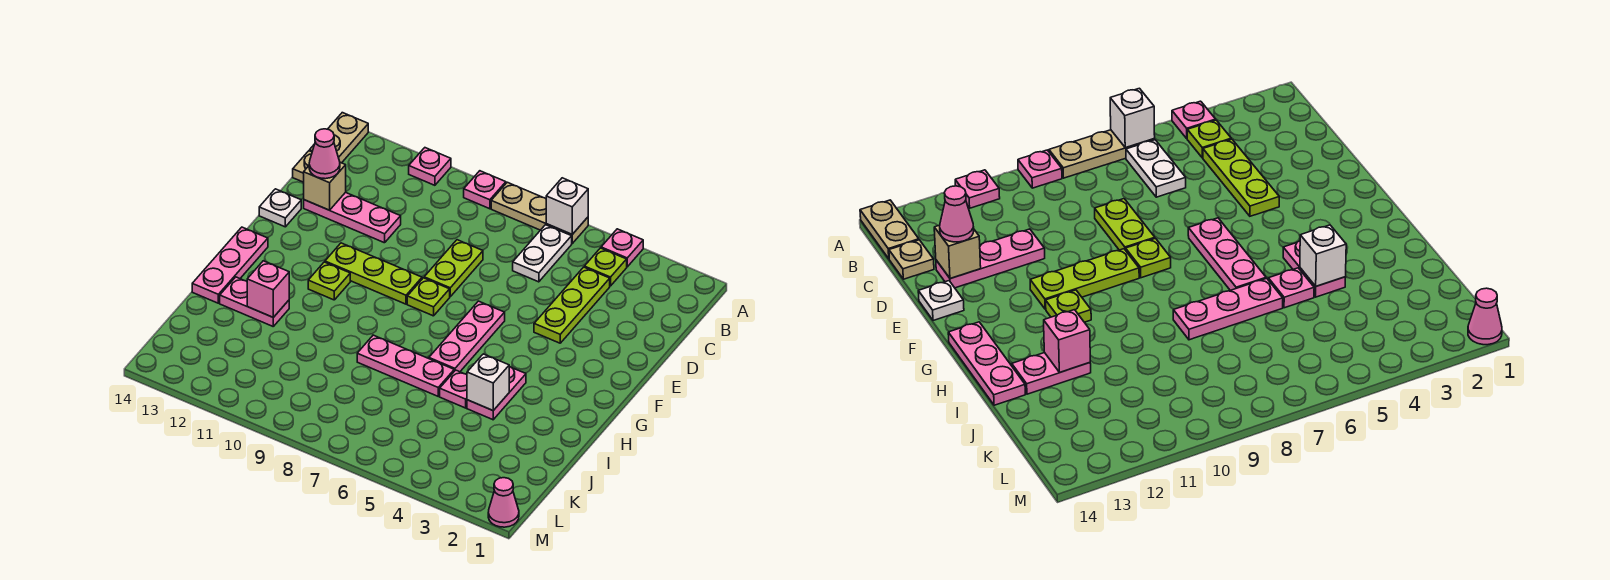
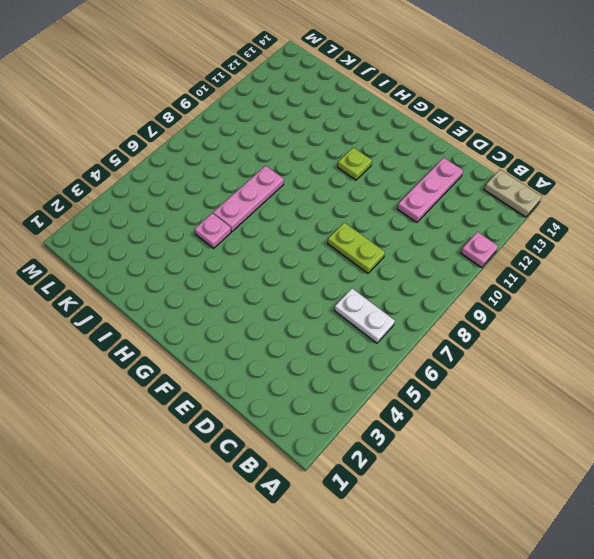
none -> pink plate A4 level 1
none -> tan plate A6:A8 level 1
none -> pink plate A9 level 1

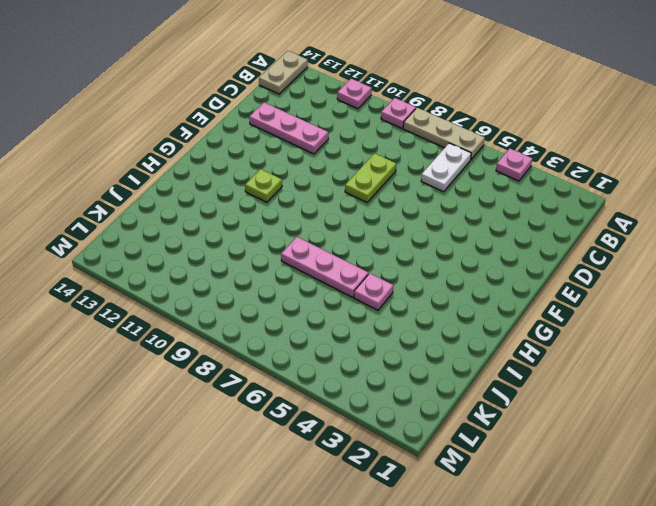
none -> lime plate B4 level 1
none -> lime plate C4:E4 level 1
none -> tan plate C14 level 1

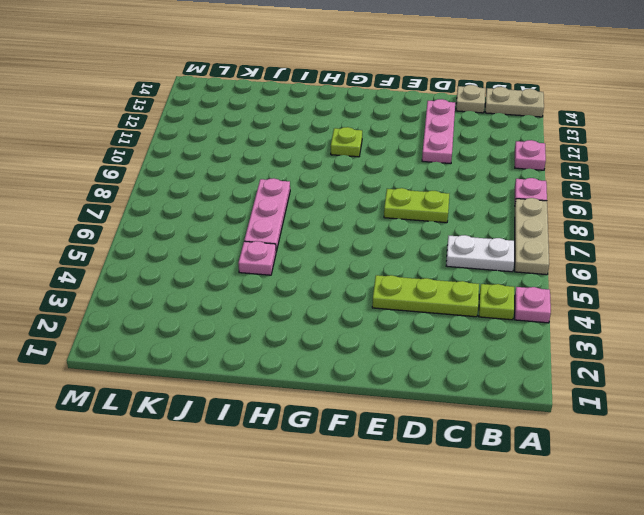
none -> white plate E14 level 1
none -> pink plate F6:H6 level 1
none -> lime plate F8 level 1

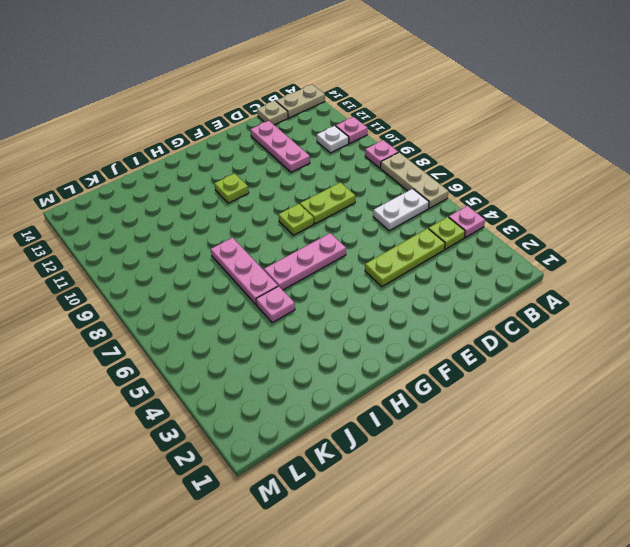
white plate B11 level 1 -> white plate E14 level 1
none -> lime plate F9:F11 level 1
none -> pink plate G14:I14 level 1
none -> pink plate H4:I4 level 1

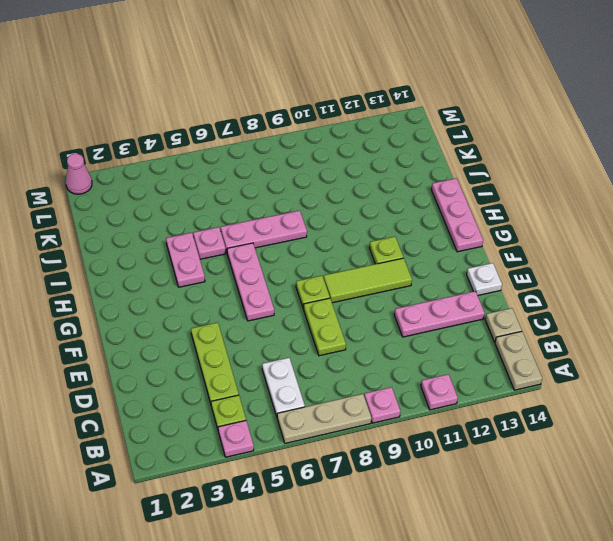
lime tile F9:F11 level 1 -> lime plate F9:F11 level 1
none -> pink plate I12:I13 level 1
none -> white brick A6 level 2
none -> tan brick D13 level 2

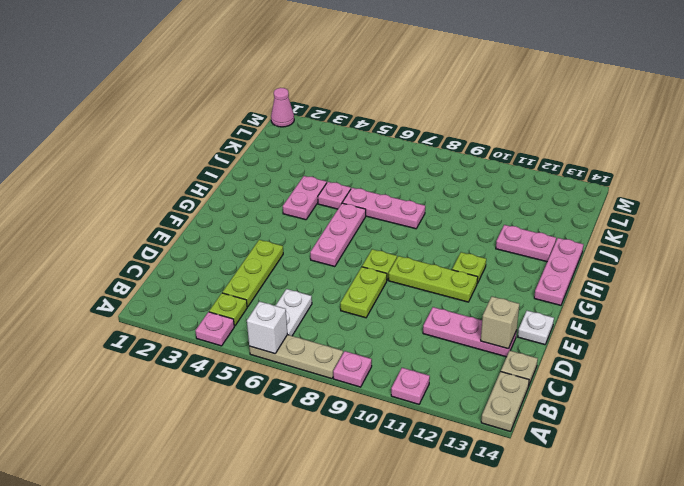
none -> white brick I4 level 2
none -> pink brick I12 level 2
none -> pink cone D13 level 3

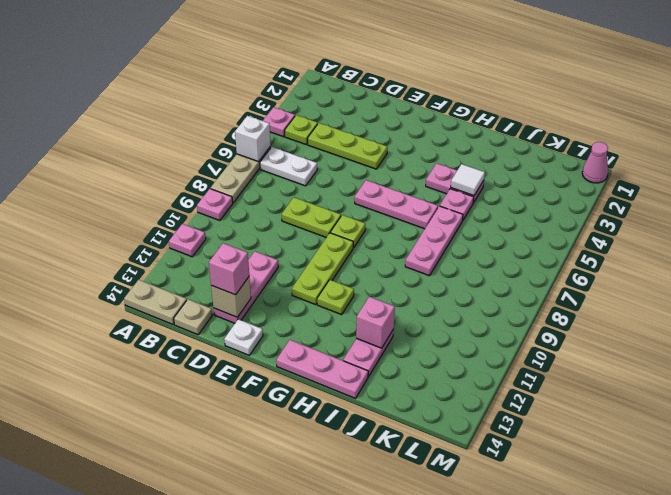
pink brick D13 level 3 -> pink cone D13 level 3
white tile I4 level 2 -> white brick I4 level 2

